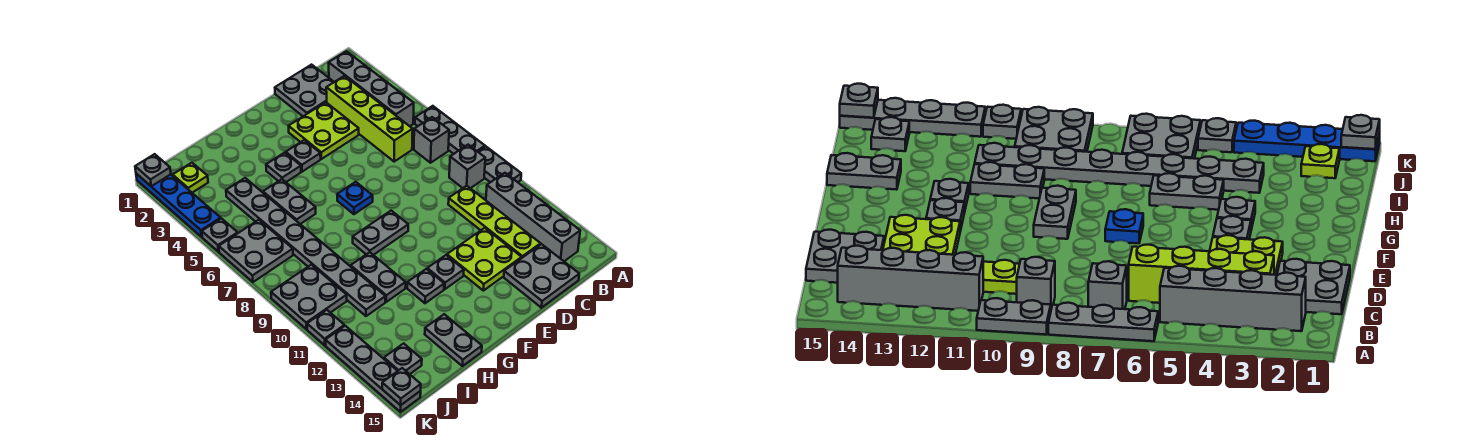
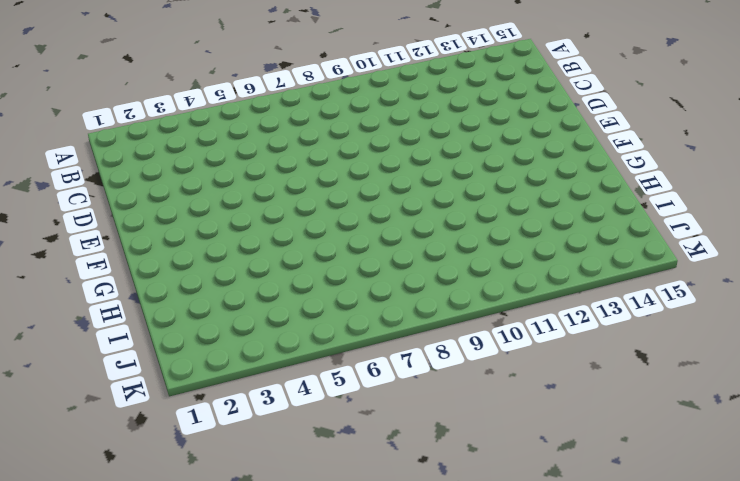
none -> grey plate A6:A8 level 1
none -> grey plate A9:A10 level 1
none -> grey brick B2:B5 level 1
none -> grey brick B7 level 1

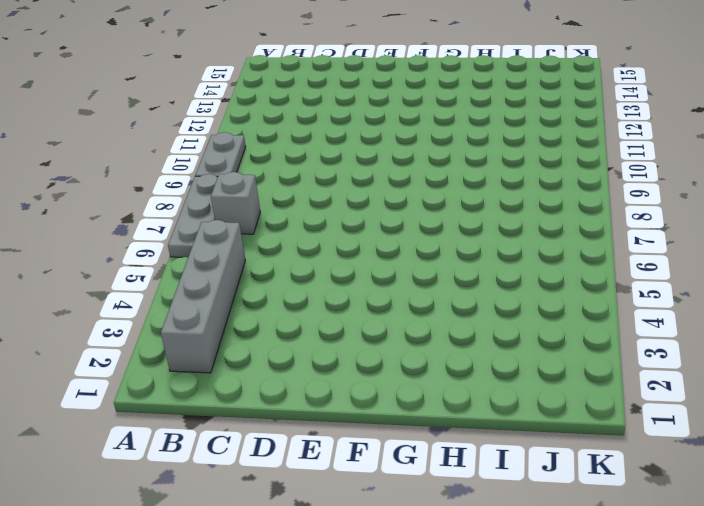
none -> grey brick B9 level 1
none -> grey brick B11:B14 level 1
none -> grey plate C1:D2 level 1
none -> lime brick C3:C6 level 1

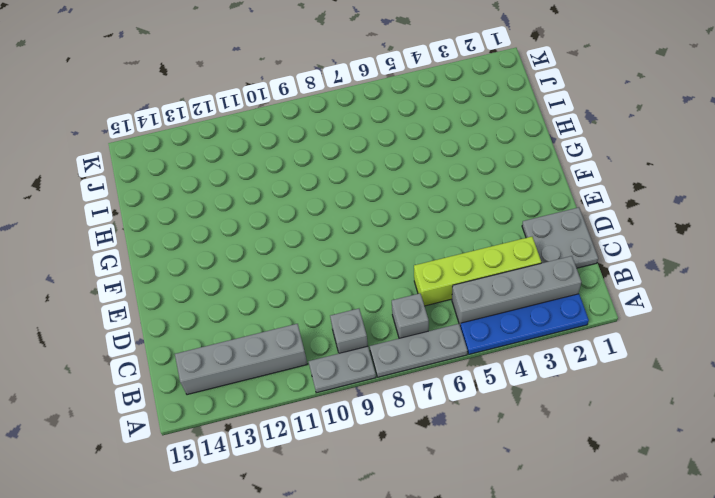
blue plate A2:A5 level 1 -> blue plate K1:K4 level 1
none -> lime plate C10:C13 level 1
none -> grey plate C14:D15 level 1
none -> lime plate D3:E4 level 1
none -> lime plate D12:E13 level 1

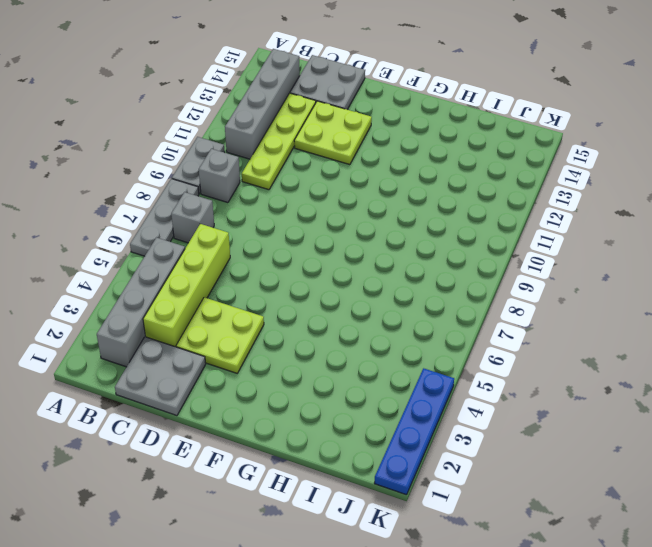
none -> grey plate F4 level 1
none -> blue plate F7 level 1
none -> grey plate F9:G9 level 1
none -> grey plate F12 level 1

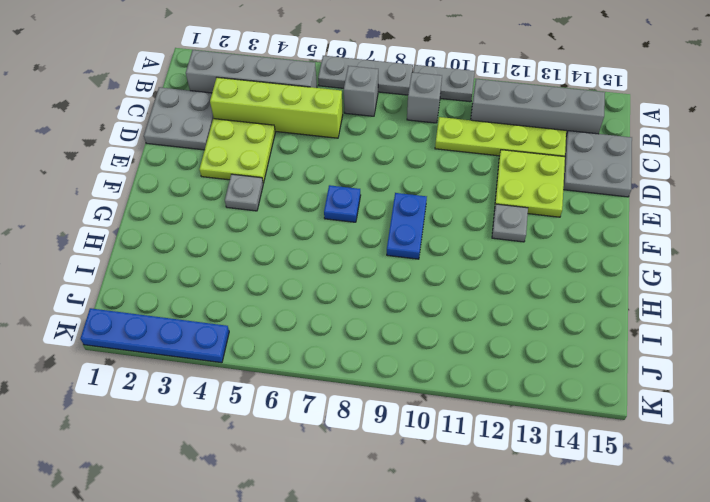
blue plate F9:G9 level 1 -> grey plate F9:G9 level 1
none -> grey plate G4 level 1
none -> grey plate G12 level 1
none -> grey plate H5:H6 level 1
none -> grey plate H10:H11 level 1

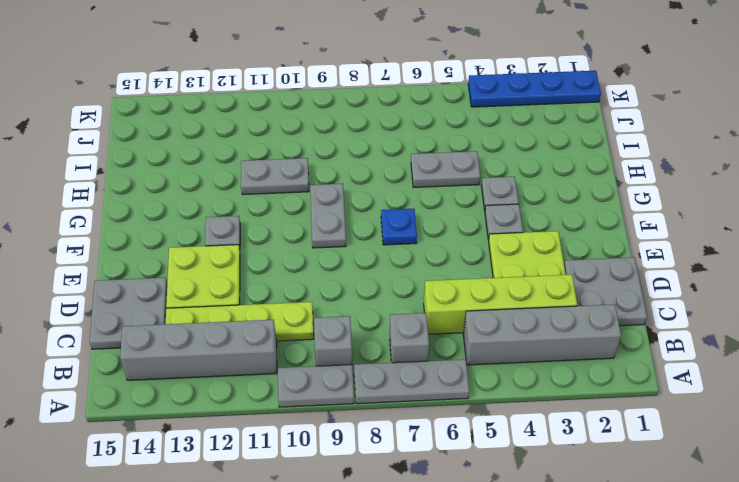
none -> grey plate G12 level 1
none -> grey plate H14:H15 level 1
none -> grey plate I4:I11 level 1
none -> lime plate J2 level 1

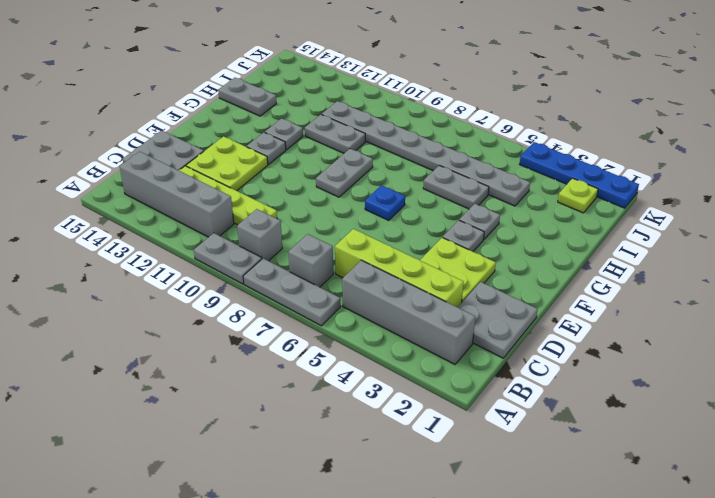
none -> grey plate J6:K7 level 1
none -> grey plate J9:K10 level 1
none -> grey plate J14 level 1
none -> grey plate K5 level 1

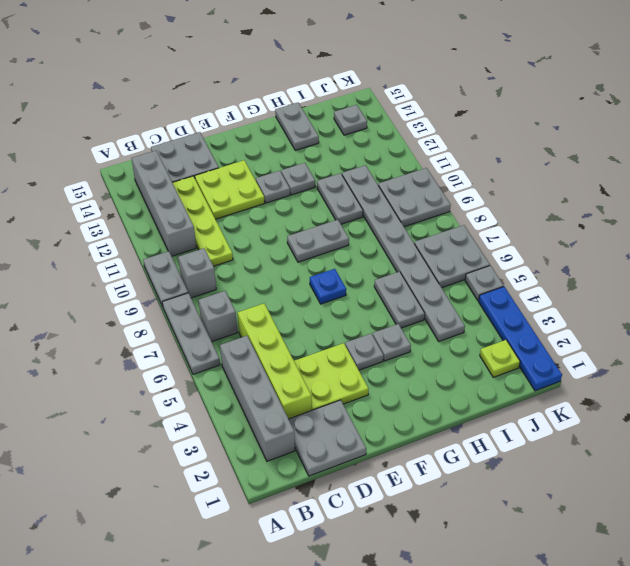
none -> grey plate K11 level 1
none -> grey plate K12:K15 level 1
none -> grey plate K1 level 2
none -> grey plate K15 level 2

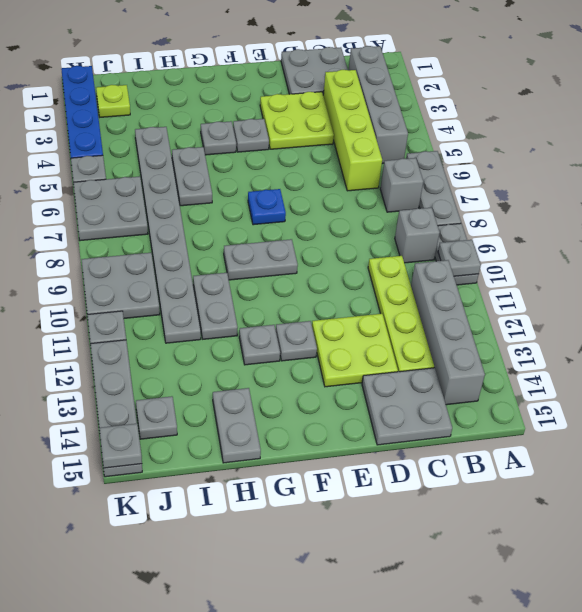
grey plate A10 level 2 -> grey plate K1 level 2

